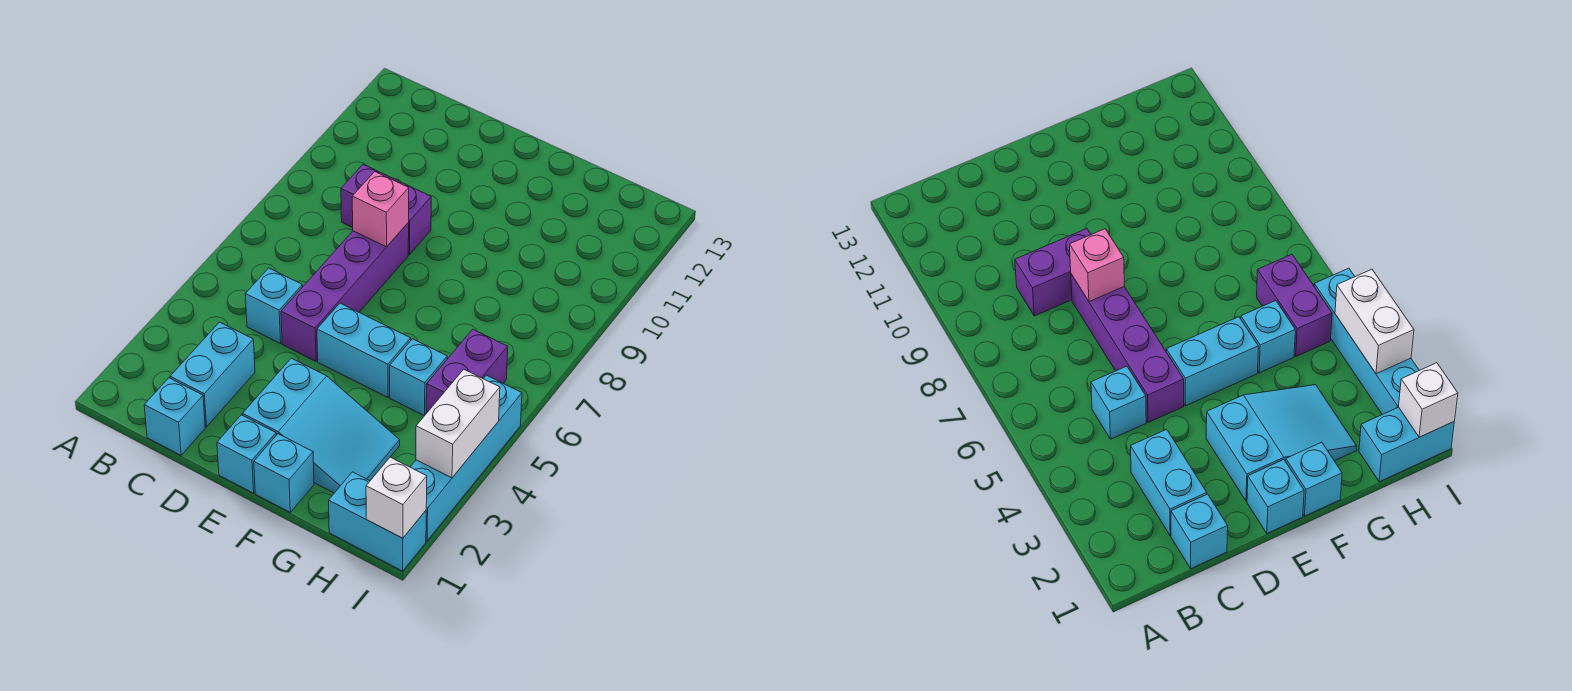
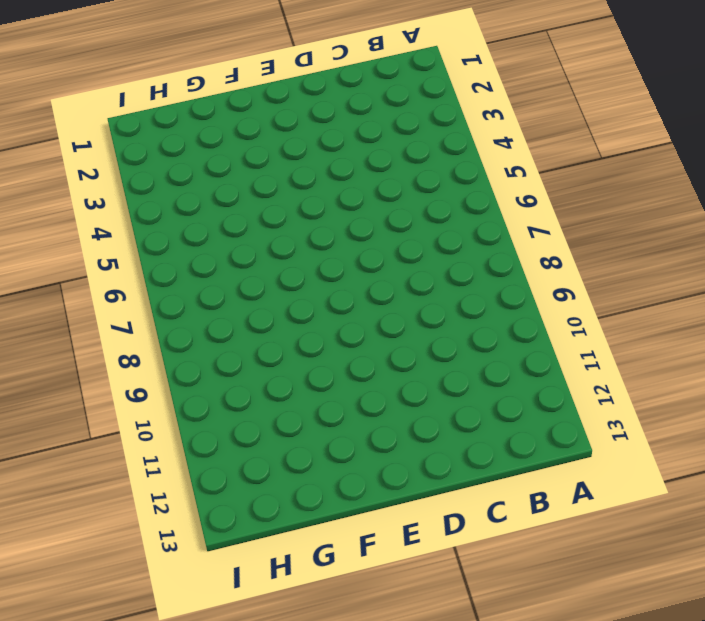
none -> cyan brick C1 level 1
none -> cyan brick C2:C3 level 1
none -> cyan brick C5 level 1

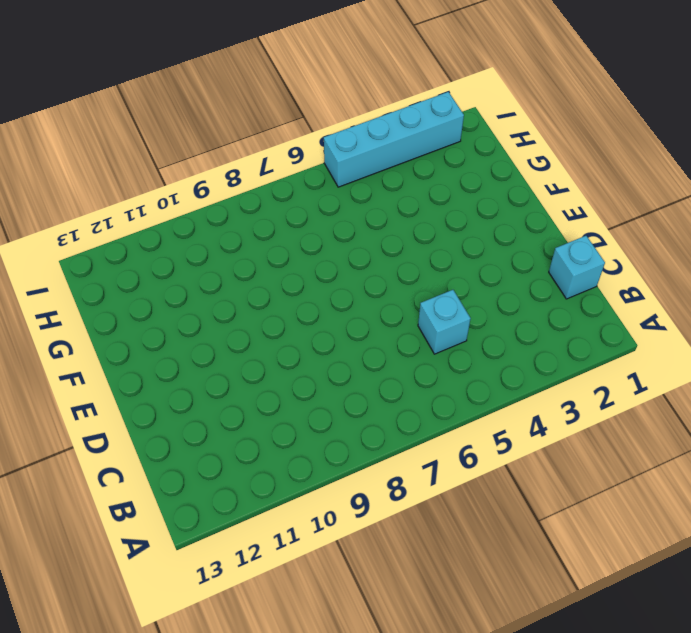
none -> cyan brick C2:C3 level 1
none -> purple brick C9:D9 level 1
none -> purple brick D5:D8 level 1

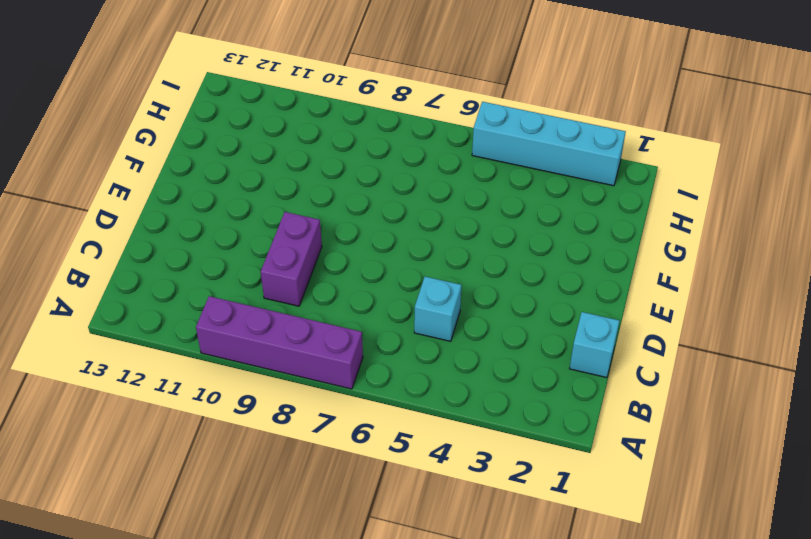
purple brick A7:A10 level 1 -> purple brick D5:D8 level 1
none -> cyan brick C2:C3 level 1
none -> cyan brick E1 level 1
none -> cyan slope E2:G3 level 1 top E

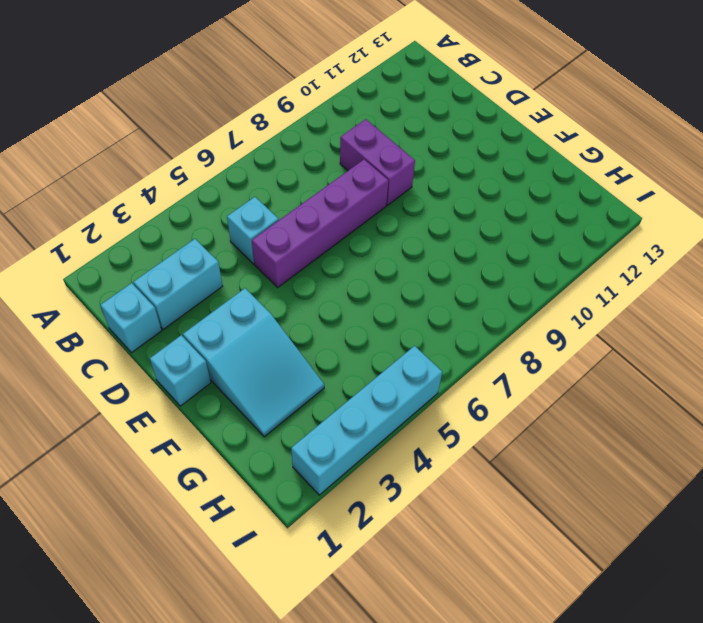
none -> cyan brick E5:F5 level 1
none -> cyan brick F1 level 1
none -> cyan brick G5 level 1

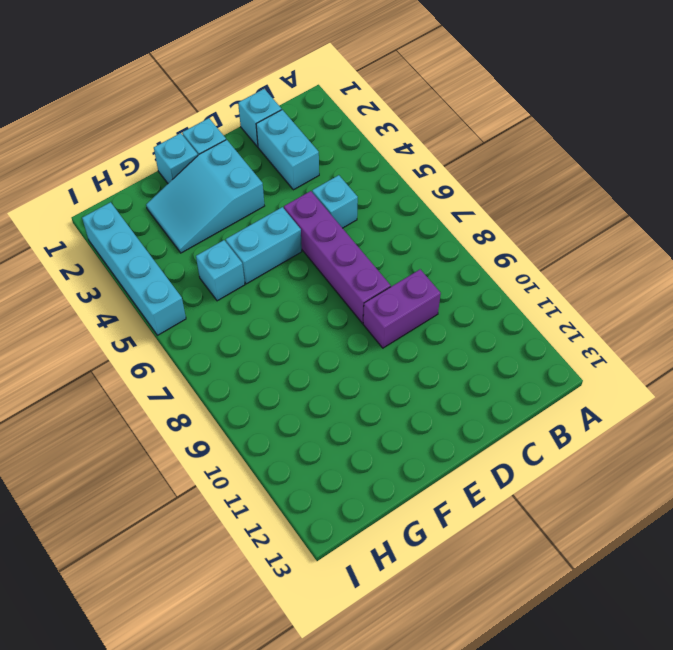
none -> cyan brick H1:I1 level 1
none -> purple brick H5:H6 level 1
none -> pink brick D8 level 2

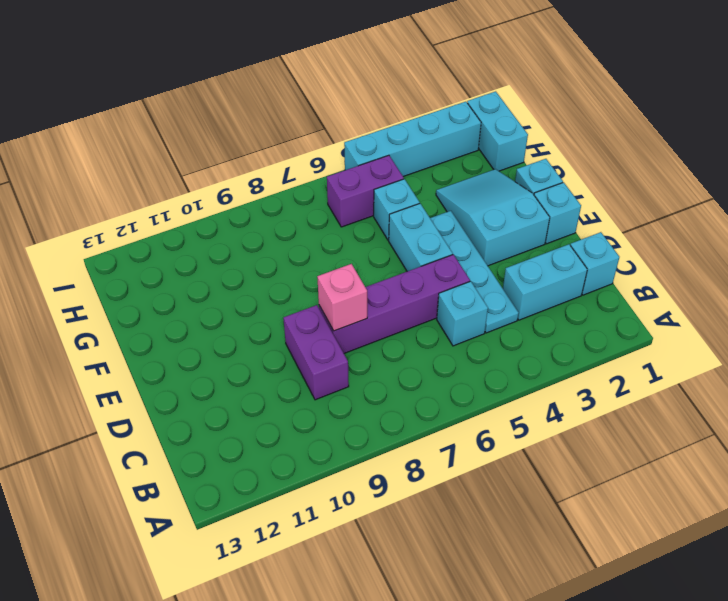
cyan plate C4:F4 level 1 -> none
none -> white brick I1 level 2
none -> white brick I3:I4 level 2

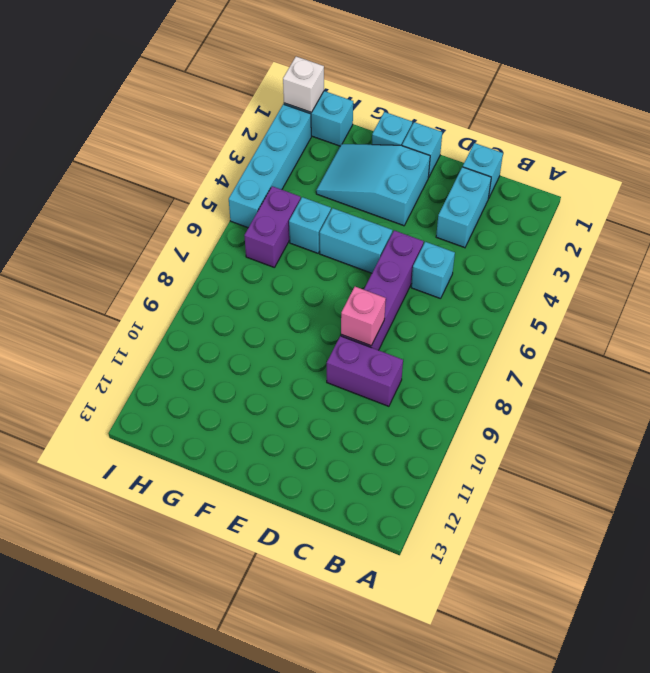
none -> white brick I3:I4 level 2

